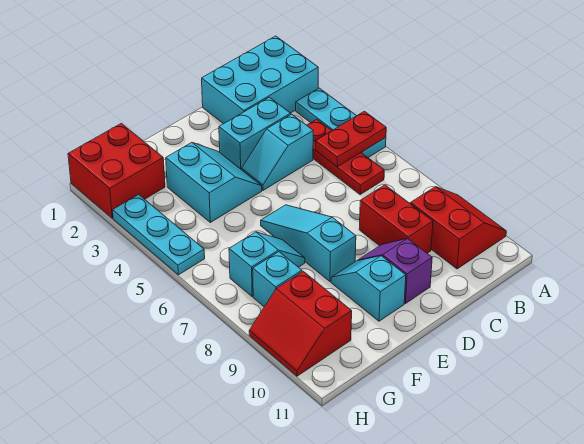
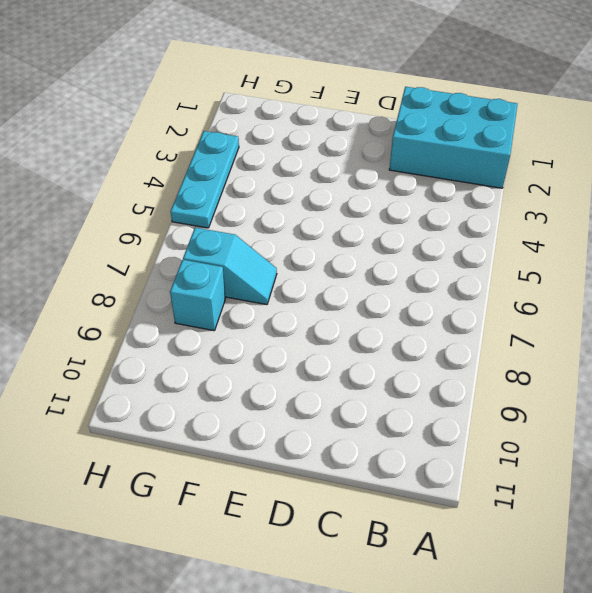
none -> cyan plate A3:A5 level 1
none -> red slope A9:B10 level 1 top B
none -> red plate B4:B6 level 1

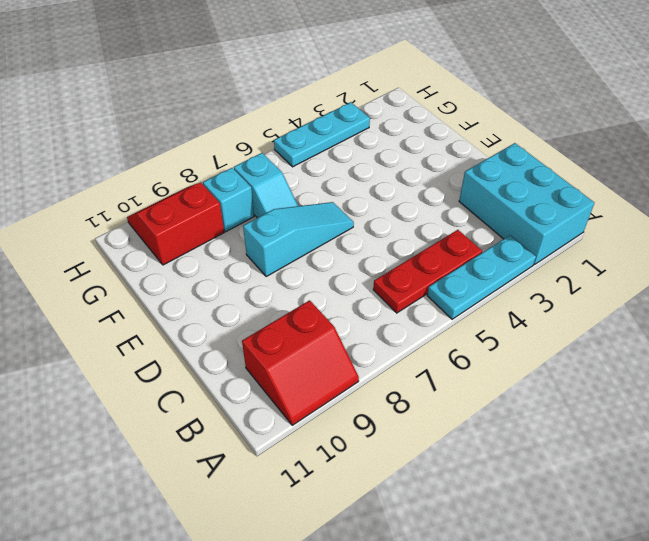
none -> cyan brick C3:D3 level 1
none -> cyan slope C4:D4 level 1 top C
none -> red brick C8:C9 level 1

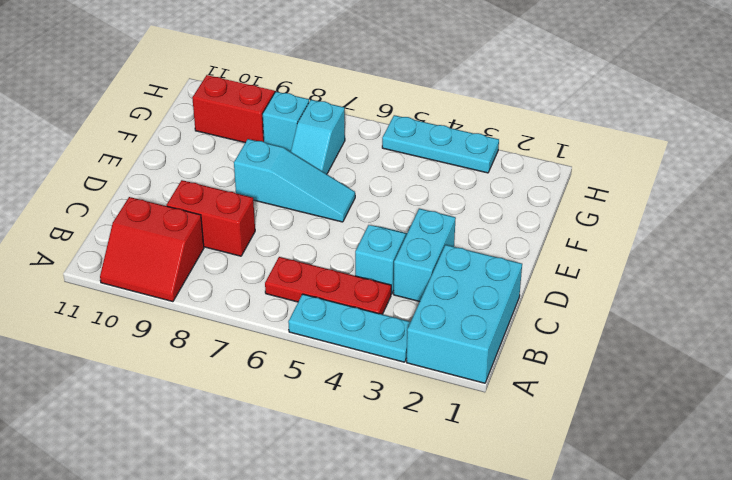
none -> purple slope D9:D10 level 1 top 10
none -> cyan slope E3:F4 level 1 top F
none -> cyan slope E9:E10 level 1 top 10

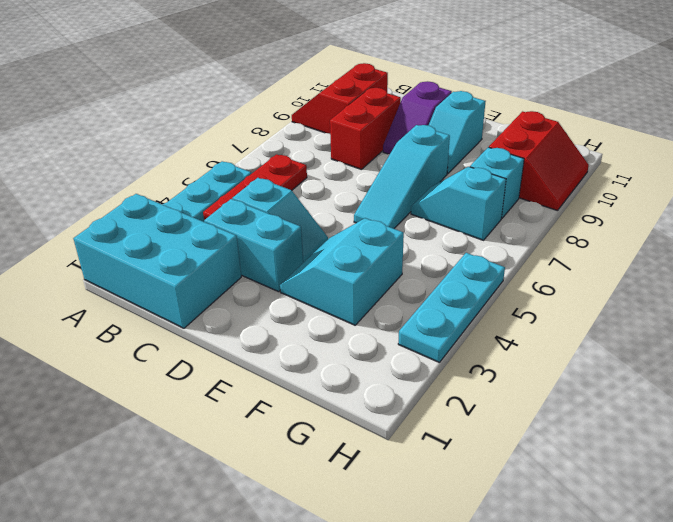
none -> red brick G1:H2 level 1
none -> red plate A5:B5 level 2

